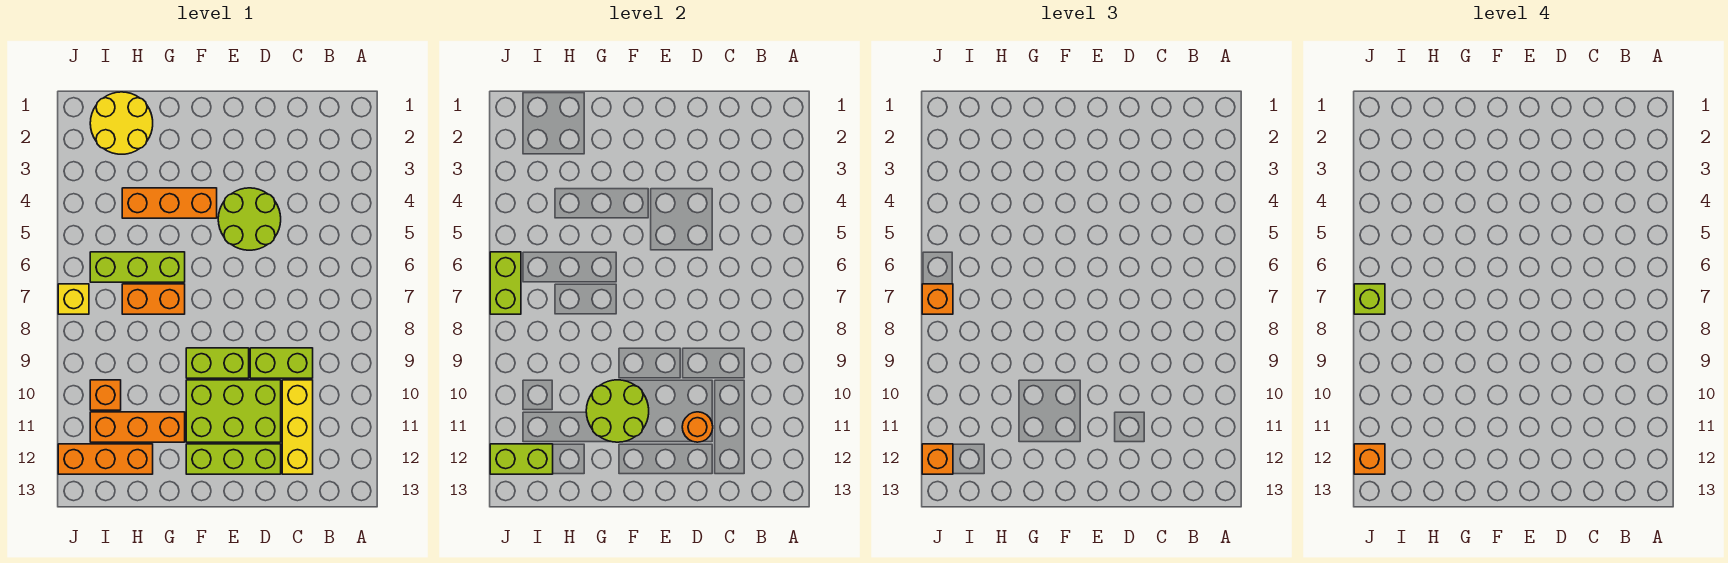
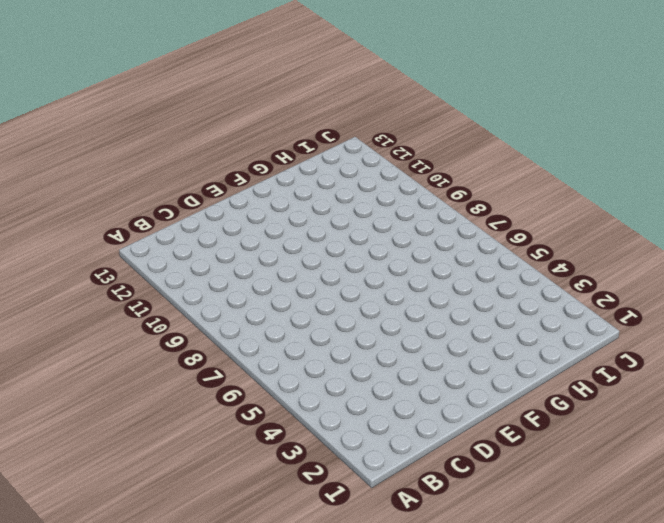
none -> lime brick C9:D9 level 1
none -> yellow brick C10:C12 level 1
none -> lime round brick D4:E5 level 1

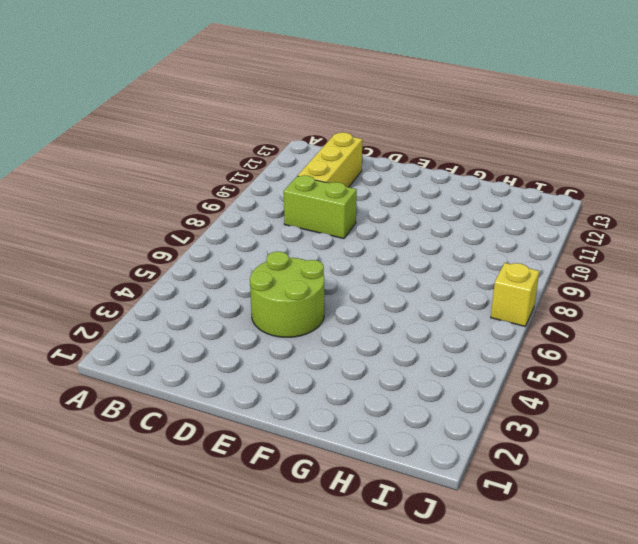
none -> lime brick D10:F11 level 1
none -> lime brick D12:F12 level 1
none -> lime brick E9:F9 level 1

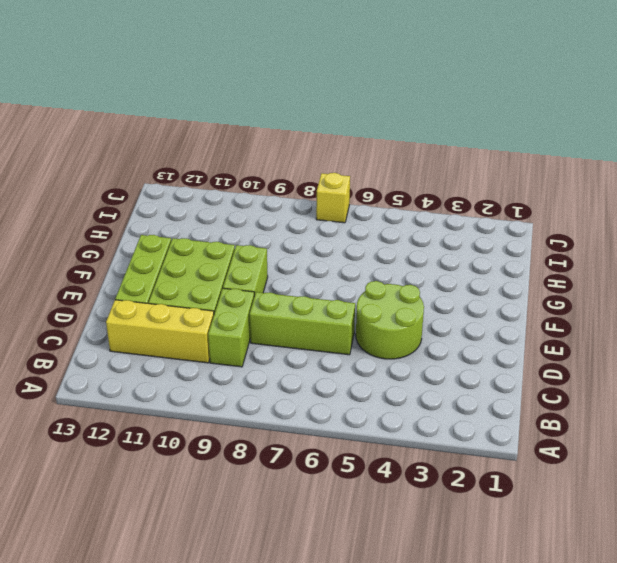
lime brick D6:D8 level 1 -> lime brick G6:I6 level 1
none -> orange brick F4:H4 level 1
none -> orange brick G7:H7 level 1
none -> orange brick G11:I11 level 1

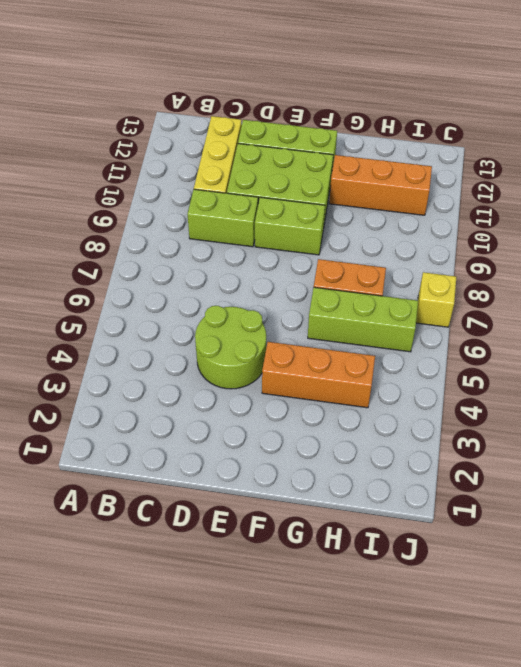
none -> yellow round brick H1:I2 level 1
none -> orange brick H12:J12 level 1
none -> orange brick I10 level 1

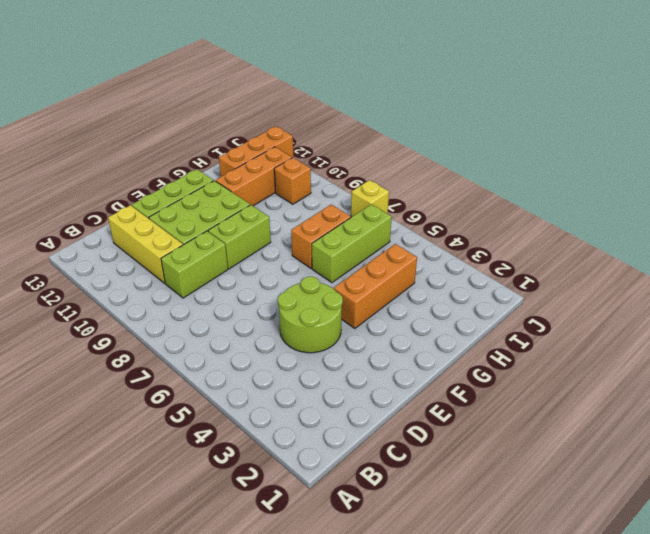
none -> yellow round brick H1:I2 level 1
none -> orange round brick D11 level 2
none -> lime round brick F10:G11 level 2

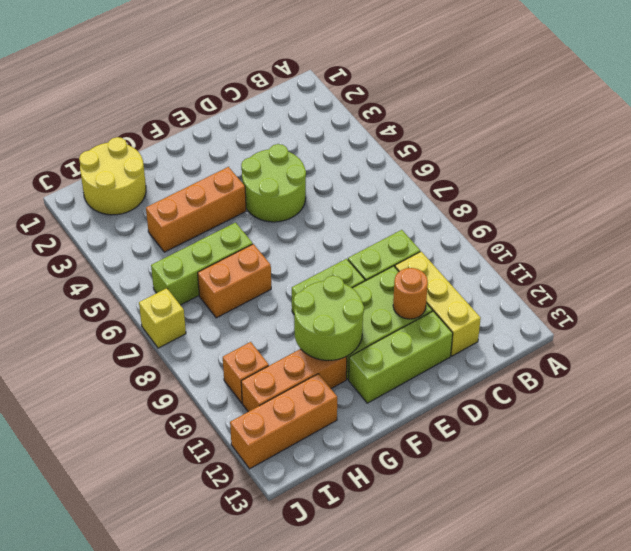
none -> lime brick I12:J12 level 2
none -> lime brick J6:J7 level 2
none -> orange brick J7 level 3

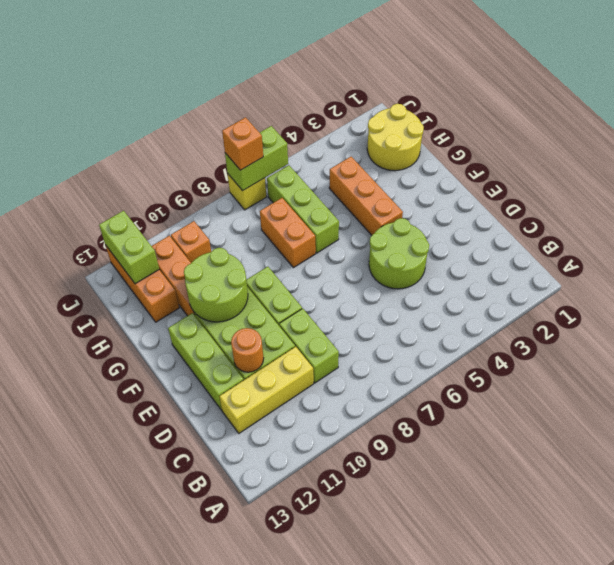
none -> orange brick J12 level 3
none -> lime brick J7 level 4
none -> orange brick J12 level 4

